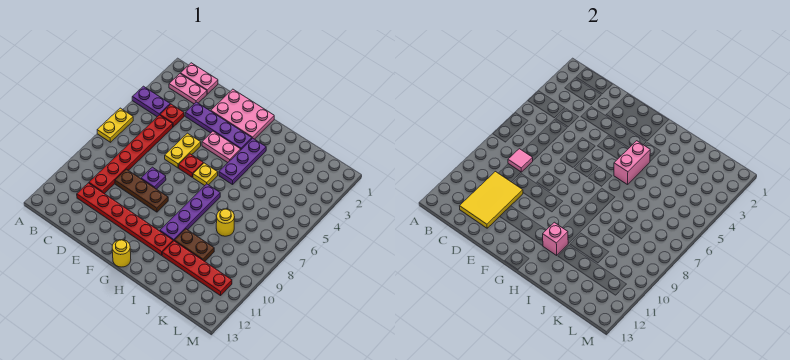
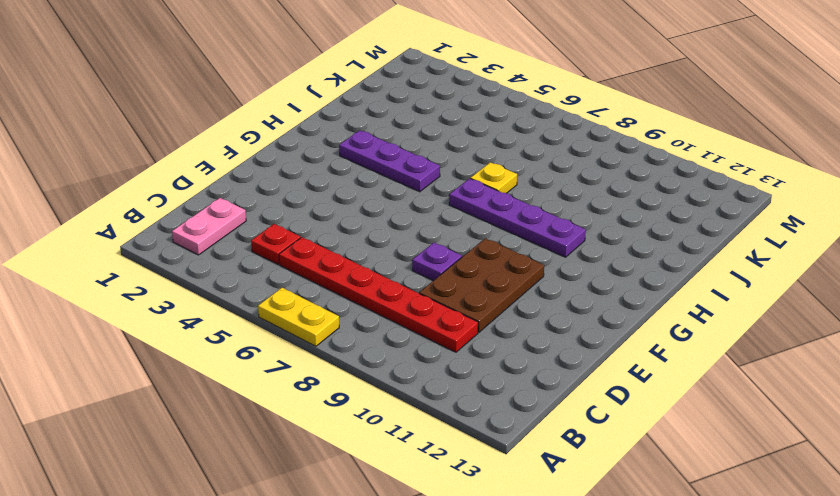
brown plate D9:F10 level 1 -> brown plate D9:F9 level 1
yellow plate I7 level 1 -> yellow plate G6 level 1
none -> purple plate A4:B4 level 1
none -> pink plate B1:C1 level 1
none -> red plate C11:H11 level 1

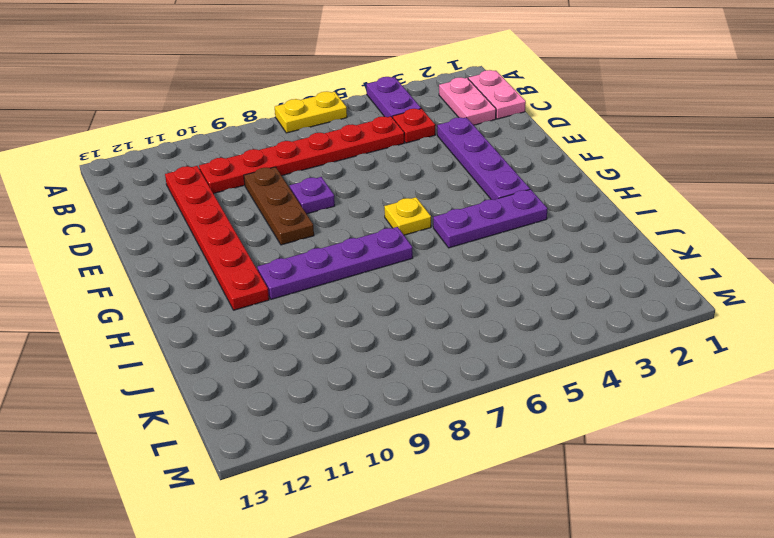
none -> pink plate E1:G2 level 1
none -> yellow plate E5:E6 level 1
none -> pink plate F4:G4 level 1

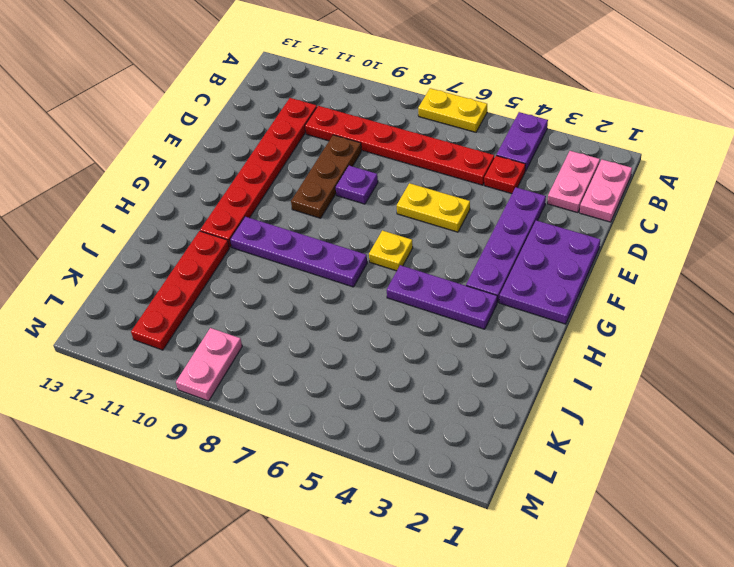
purple plate E1:G2 level 1 -> pink plate E1:G2 level 1
pink plate L9:M9 level 1 -> pink plate F4:G4 level 1
none -> red plate F6 level 1
none -> yellow round brick G13 level 1
none -> brown plate I10:J10 level 1

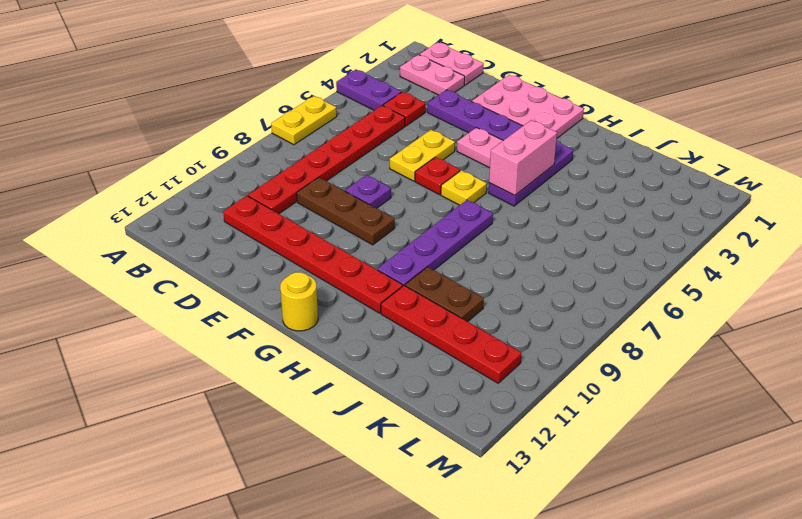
none -> yellow round brick J8 level 1
none -> pink tile C8 level 2
none -> yellow tile C10:D12 level 2

